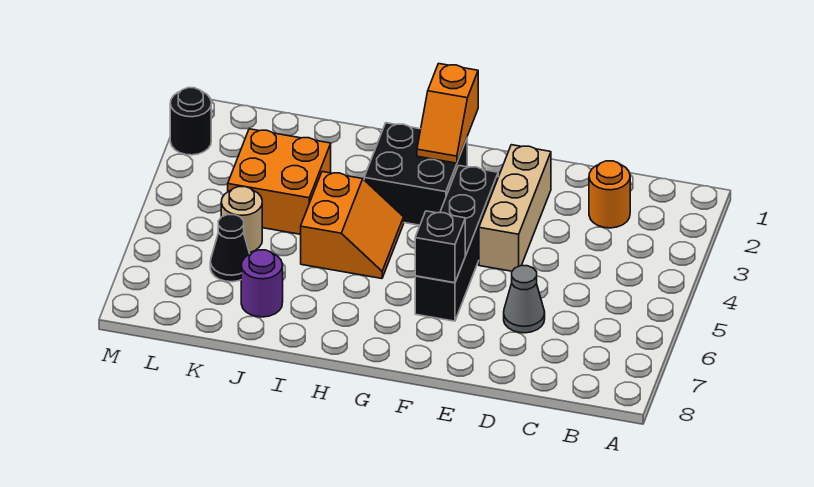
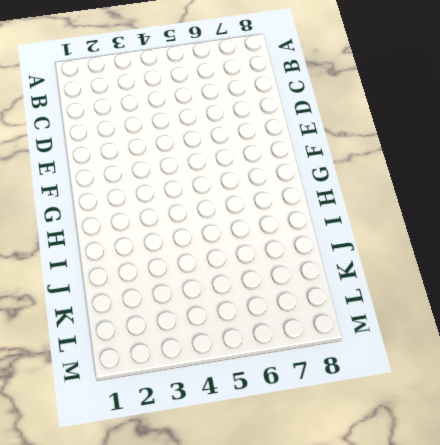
none -> orange round brick C2 level 1
none -> grey cone D6 level 1
none -> tan brick E2:E4 level 1

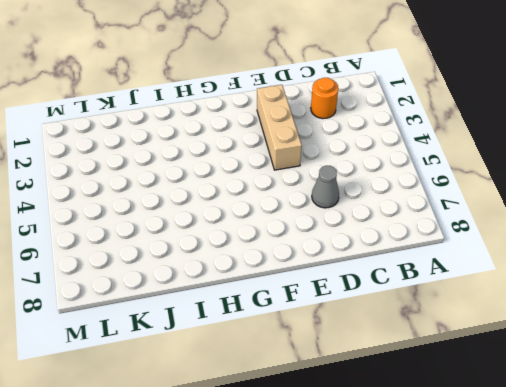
none -> black brick F3:F6 level 1
none -> black brick G2:H3 level 1
none -> orange slope H4:I5 level 1 top I

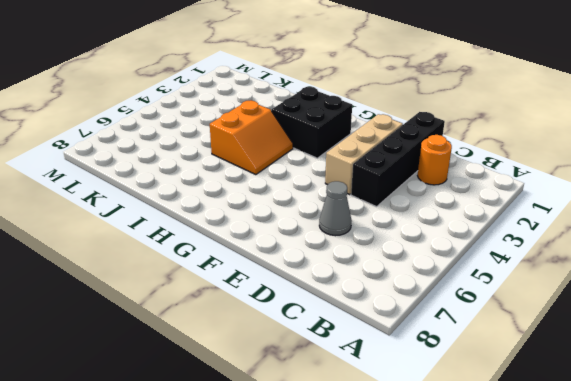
black brick D1:D4 level 1 -> black brick F3:F6 level 1
none -> orange brick J3:K4 level 1
none -> purple round brick J7 level 1
none -> tan round brick K5 level 1

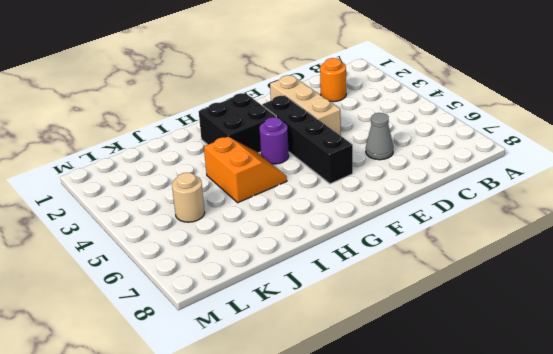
purple round brick G4 level 1 -> purple round brick J7 level 1
none -> orange brick J3:K4 level 1
none -> black cone K6 level 1
none -> black round brick M2 level 1

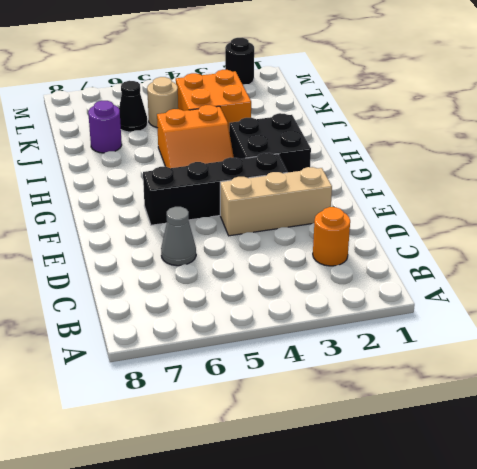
none -> black brick F6 level 2
none -> orange slope G1:G2 level 2 top 1

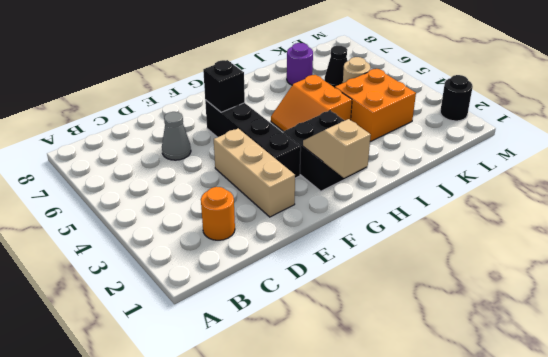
tan slope G1:G2 level 2 top 1 -> orange slope G1:G2 level 2 top 1

